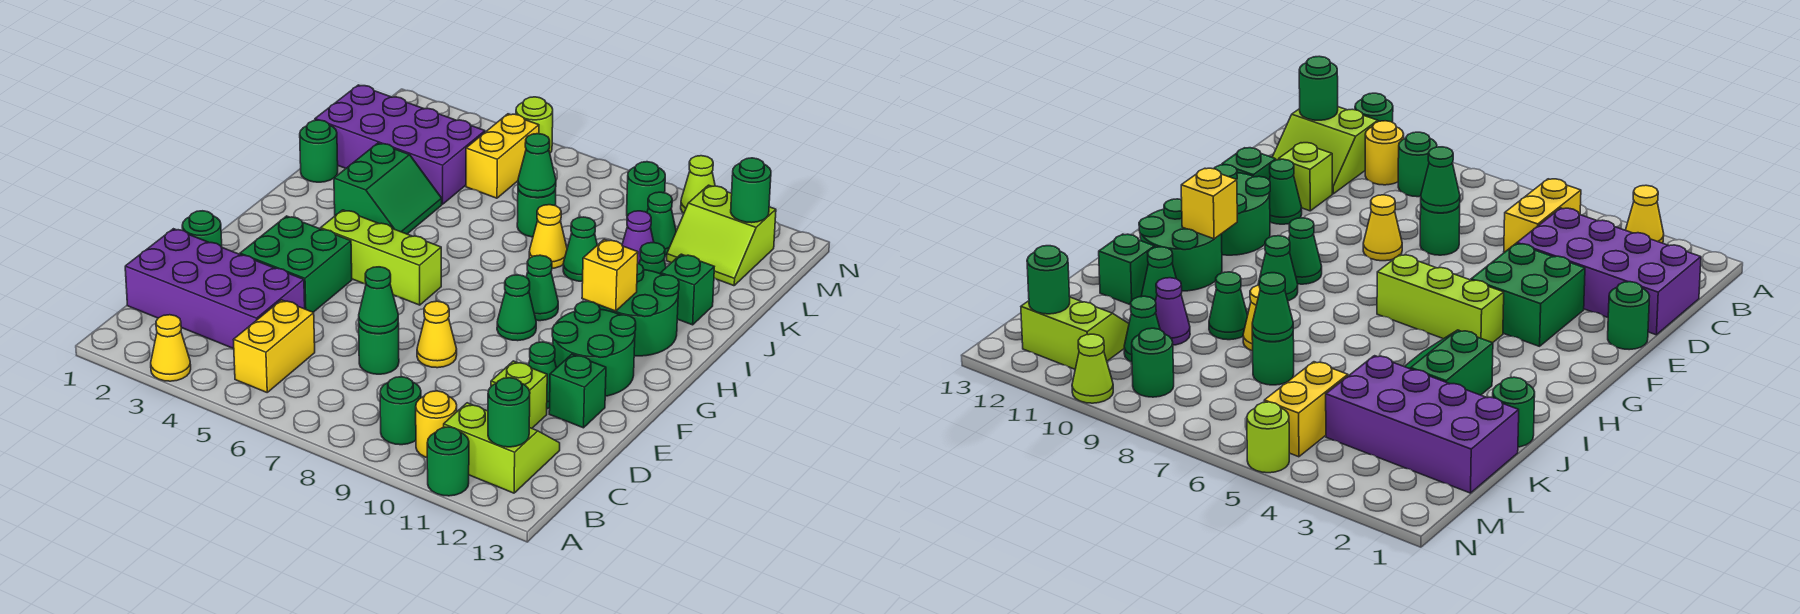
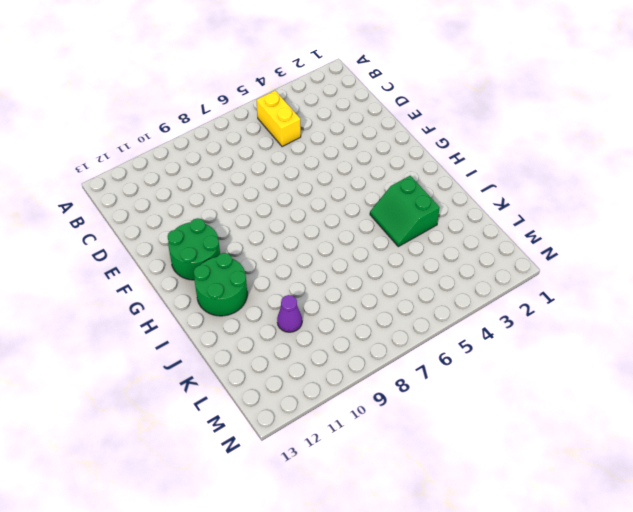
none -> yellow cone A3 level 1
none -> green round brick A11 level 1
none -> green round brick B9 level 1
none -> yellow round brick B10 level 1

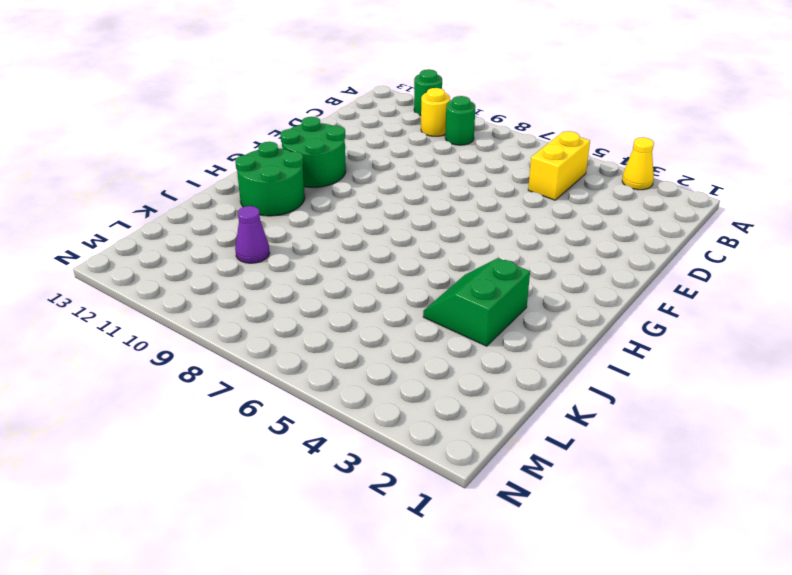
none -> lime slope B11:C12 level 1 top B
none -> purple brick C1:D4 level 1
none -> green round brick D7 level 1
none -> lime brick D11 level 1

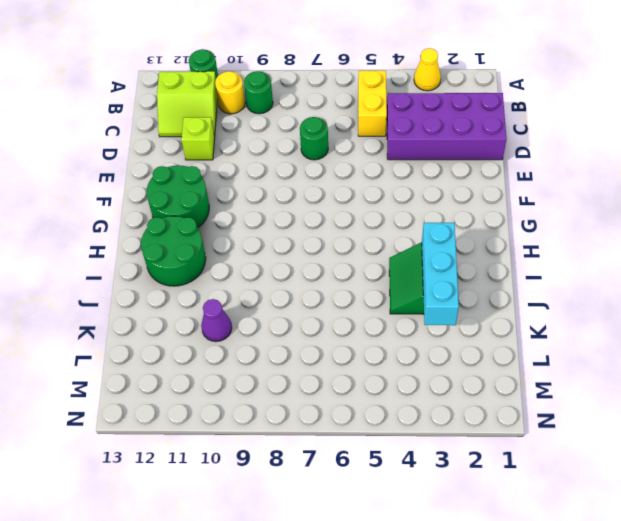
cyan brick I3:K3 level 2 -> none
none -> green round brick E1 level 1
none -> green brick E3:F4 level 1
none -> yellow cone E8 level 1
none -> green cone E11 level 1

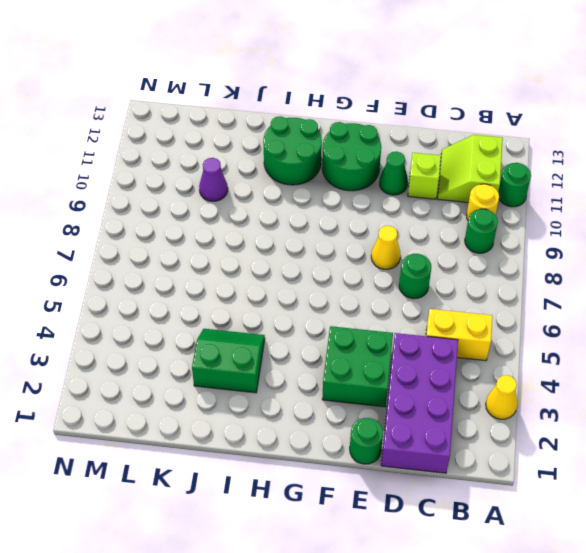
none -> green brick E12 level 1
none -> lime brick G4:G6 level 1
none -> green cone G9 level 1
none -> green cone H9 level 1

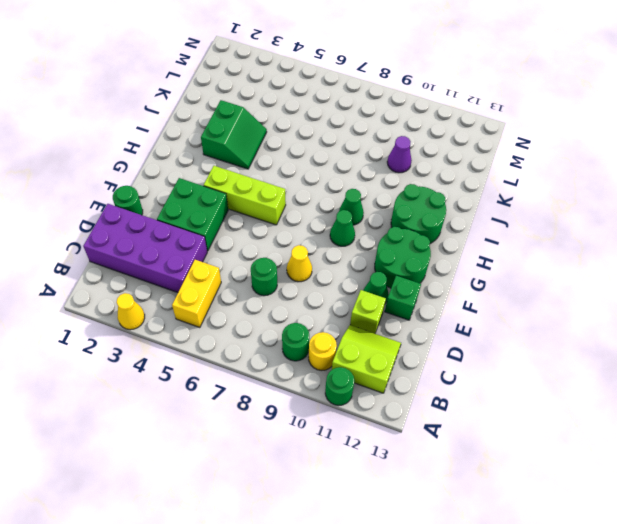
none -> green round brick J1 level 1
none -> yellow cone J8 level 1
none -> green cone J9 level 1
none -> green cone J11 level 1

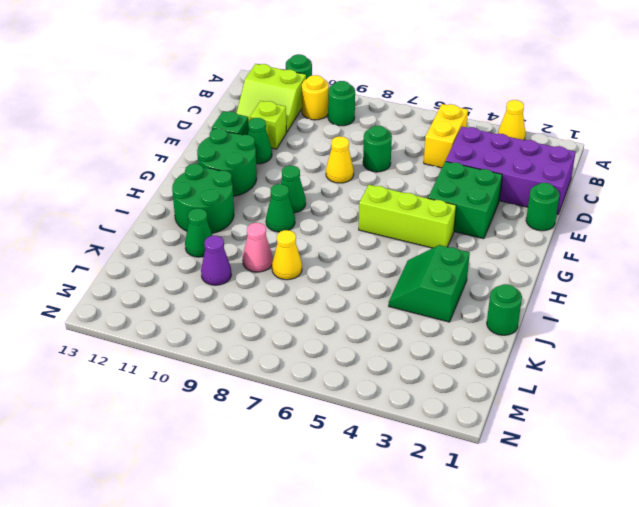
pink cone J9 level 1 -> green cone J9 level 1
none -> green brick J12 level 1
none -> purple brick K1:L4 level 1
none -> green round brick K7 level 1
none -> yellow brick L5:M5 level 1

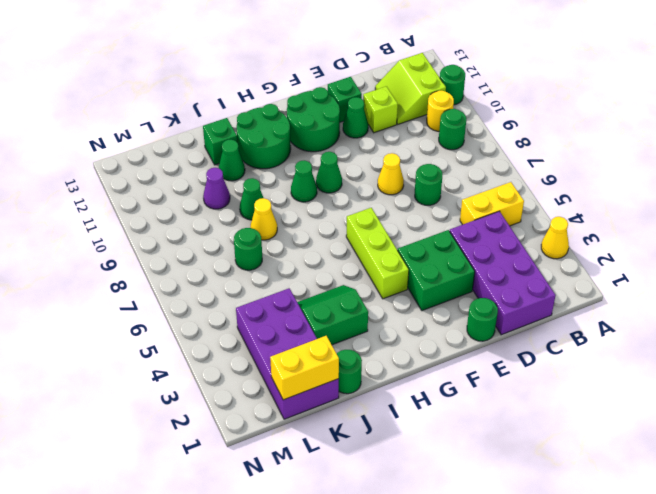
yellow brick K1:L1 level 2 -> yellow brick L5:M5 level 1
none -> green cone L10 level 1
none -> lime slope L11:M12 level 1 top M
none -> green round brick M9 level 1
none -> lime round brick N5 level 1

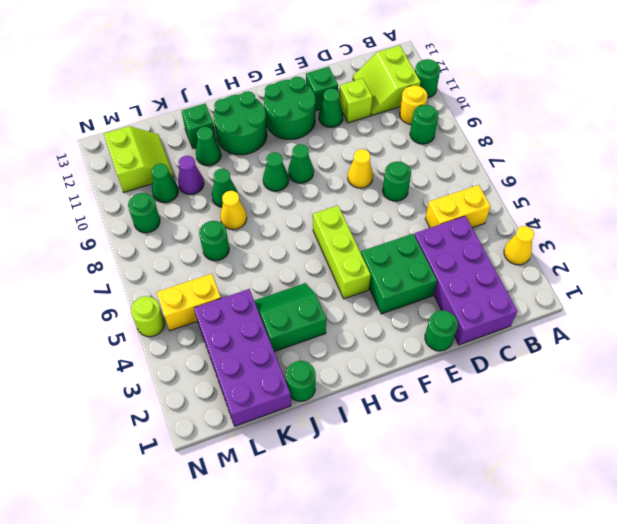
none -> lime cone N10 level 1
none -> green round brick B12 level 2
none -> green cone D7 level 2
none -> yellow brick H11 level 2

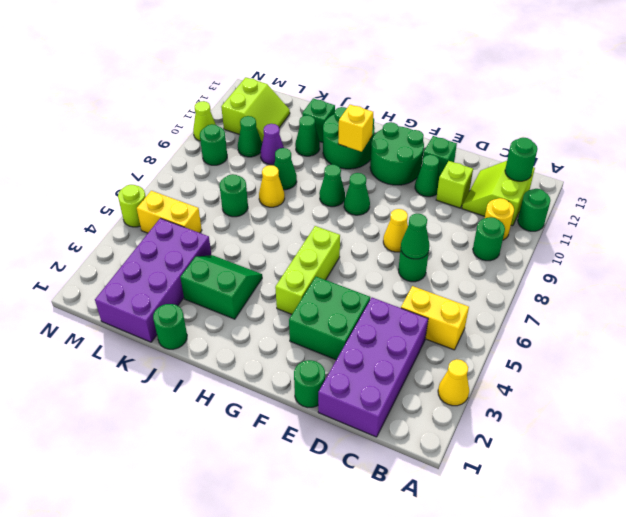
none -> green cone K7 level 2
none -> green round brick M12 level 2

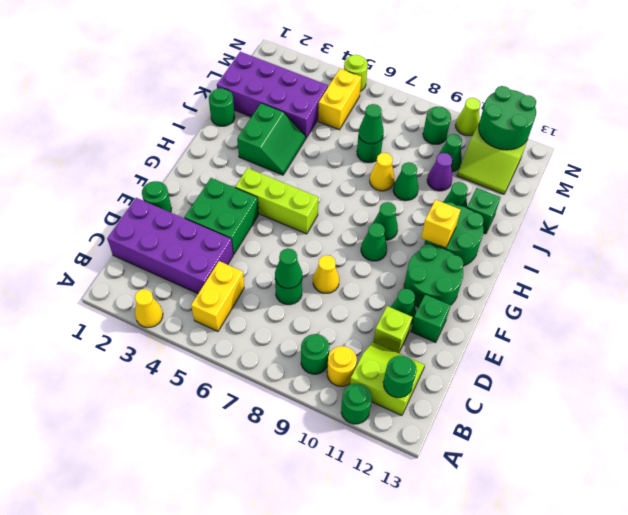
green round brick M11:N12 level 2 -> green round brick M12 level 2

